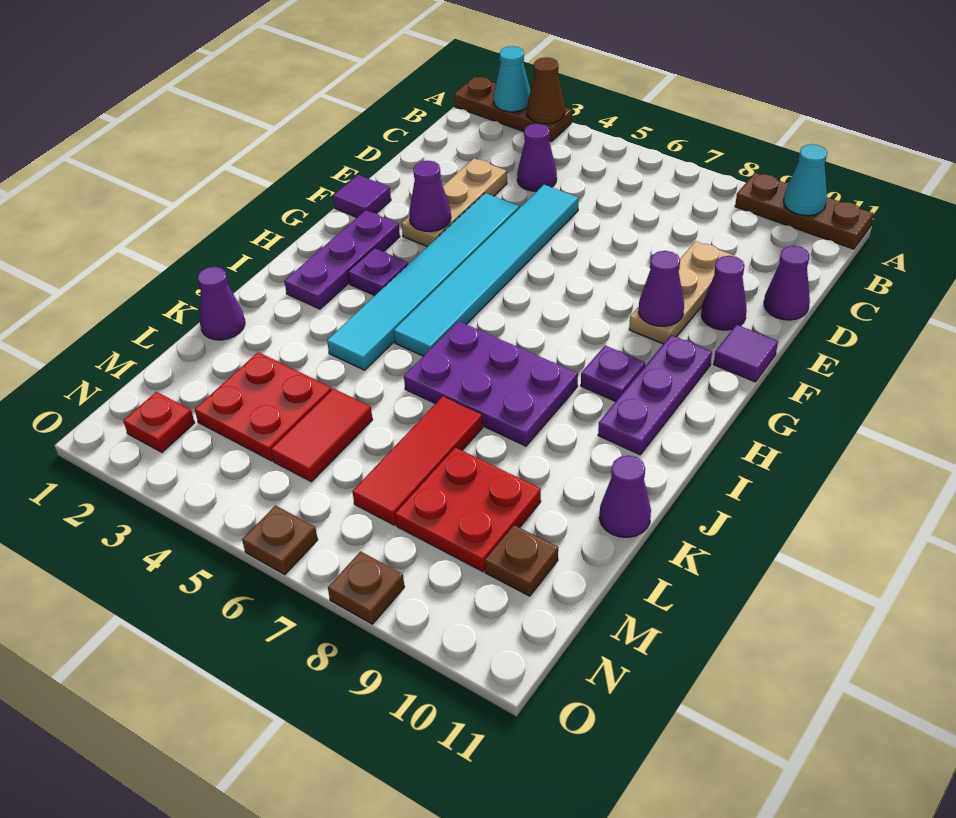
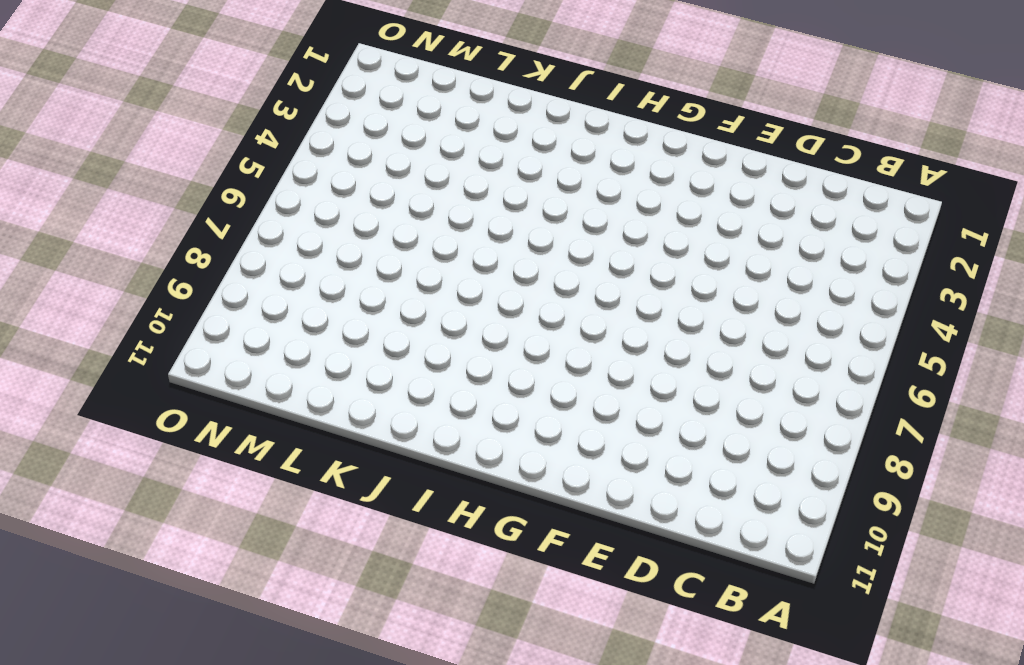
none -> brown plate A1:A3 level 1
none -> brown plate A9:A11 level 1
none -> purple cone C4 level 1
none -> tan plate D3:F3 level 1

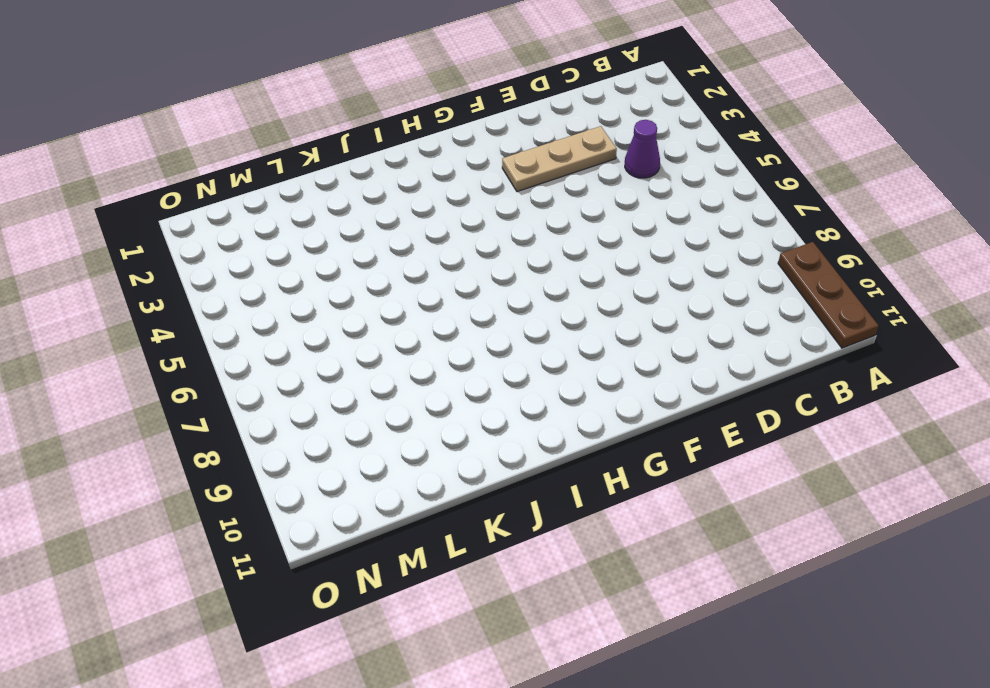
none -> brown plate A1:A3 level 1
none -> cyan tile D5:I5 level 1
none -> tan plate D9:F9 level 1
none -> purple cone D11 level 1

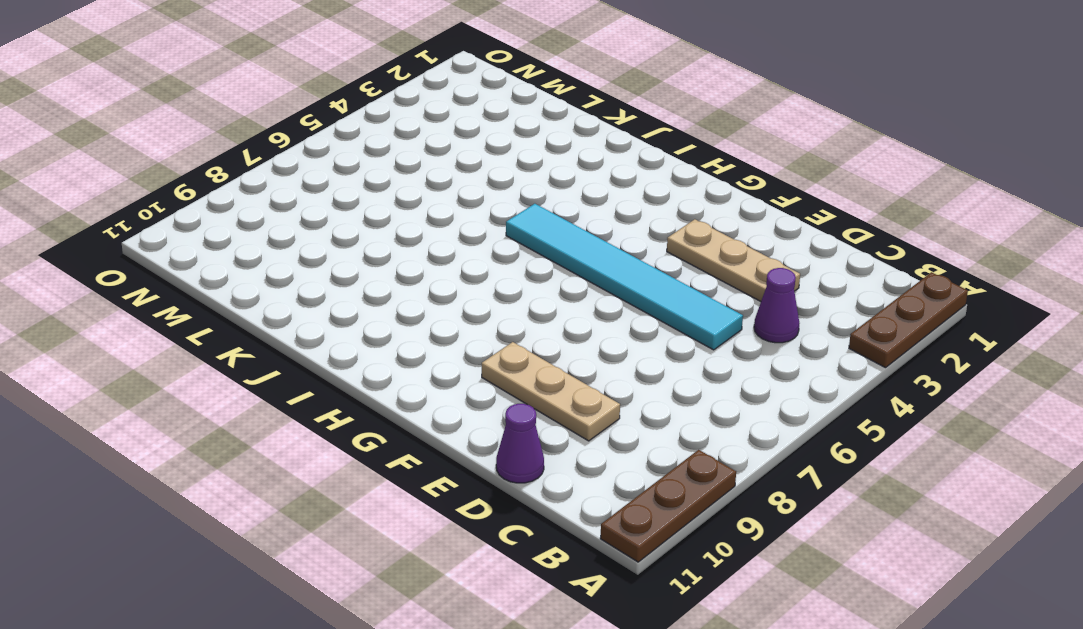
none -> cyan tile E4:J4 level 1
none -> purple cone E10 level 1
none -> purple tile F1 level 1
none -> purple tile F11 level 1

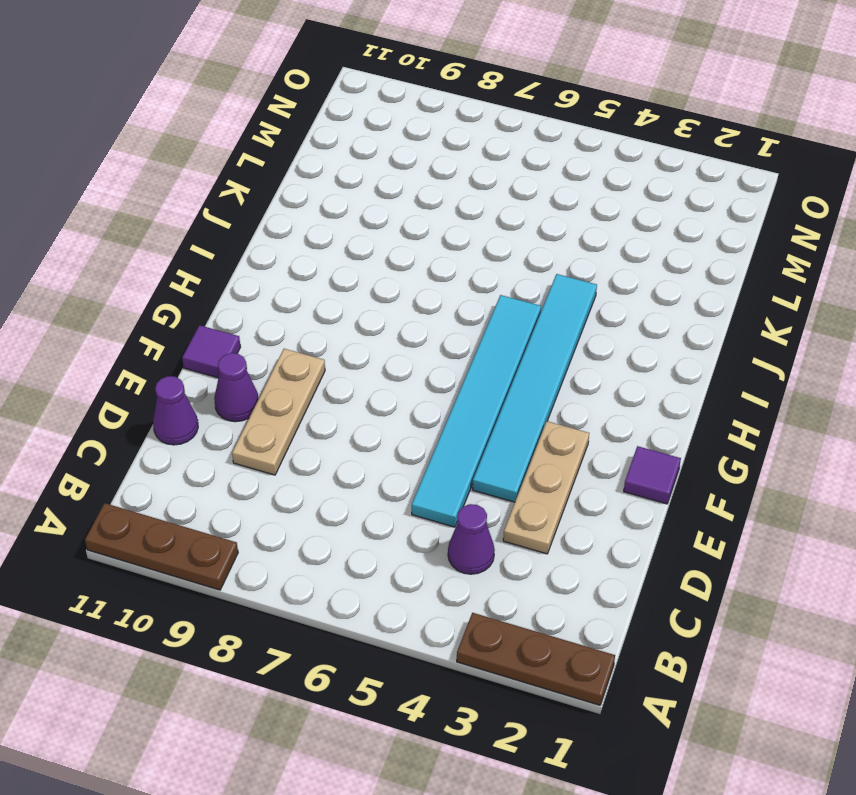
none -> purple plate G2:I2 level 1
none -> purple plate G10:I10 level 1
none -> purple plate H3 level 1
none -> purple plate H9 level 1

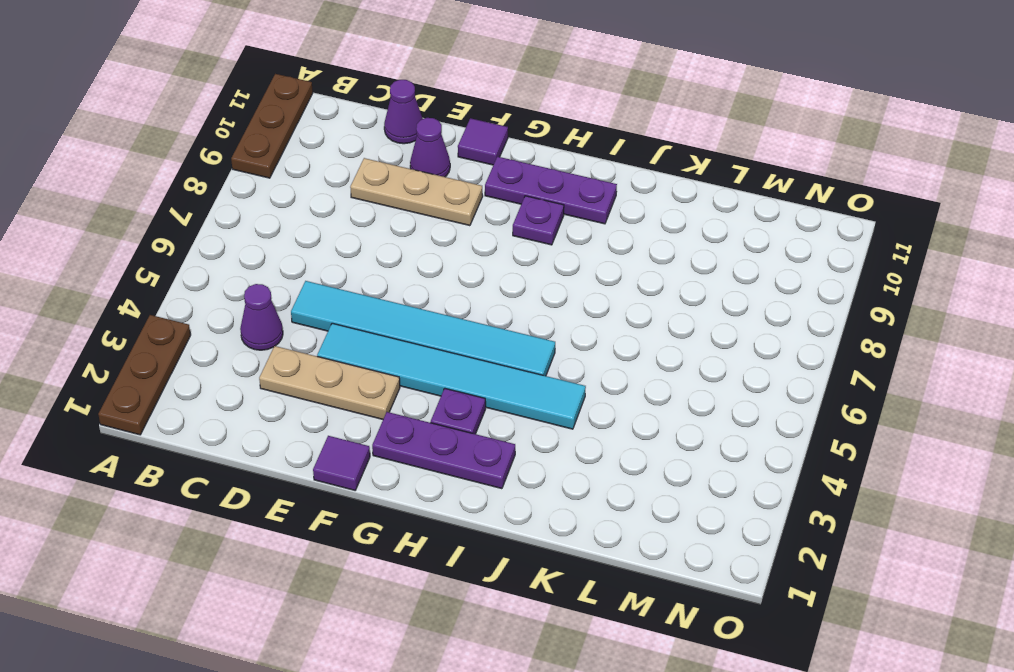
none -> purple plate I6:J8 level 1
none -> purple cone K1 level 1
none -> red tile K7:M7 level 1
none -> purple cone K11 level 1

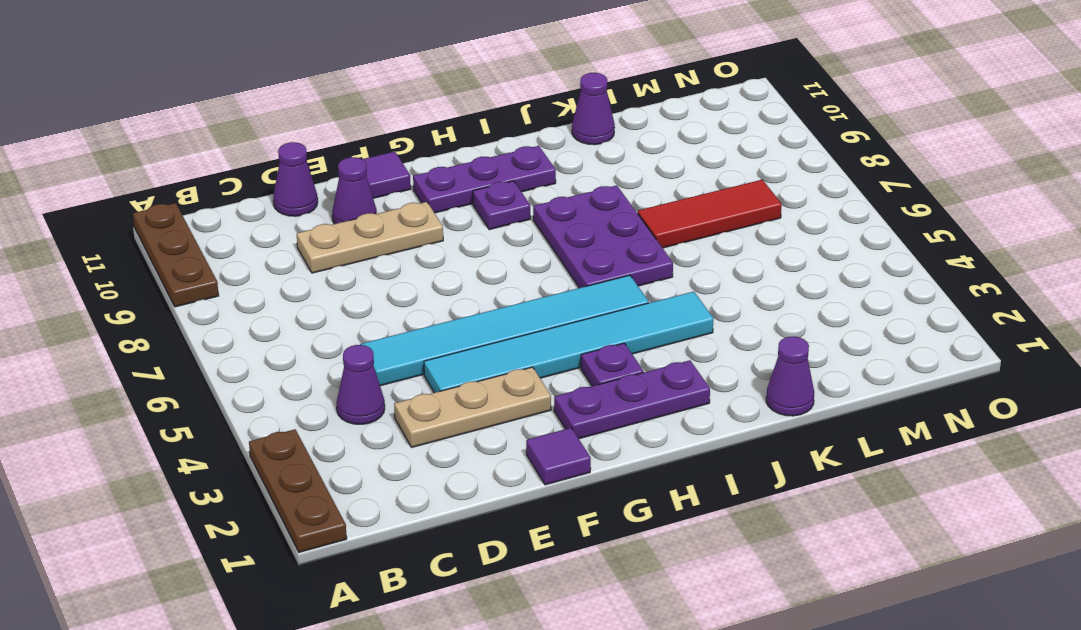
none -> red plate L3:M4 level 1
none -> red tile L5:M5 level 1
none -> red plate L8:M9 level 1
none -> brown plate M10 level 1

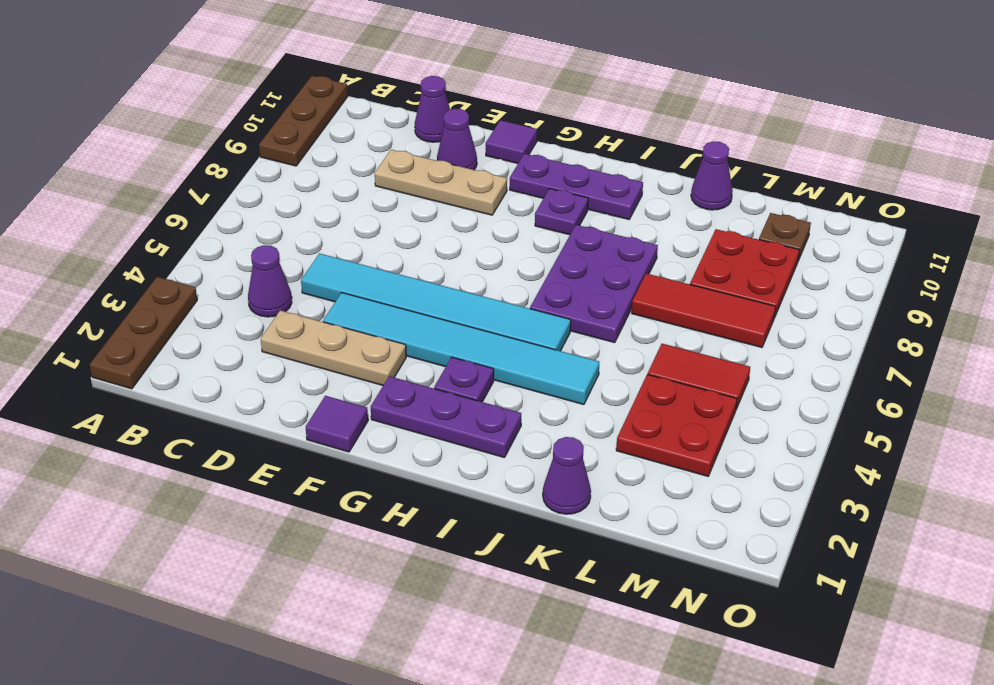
none -> red plate N2 level 1
none -> brown plate O6 level 1
none -> brown plate O8 level 1
none -> cyan cone A2 level 2

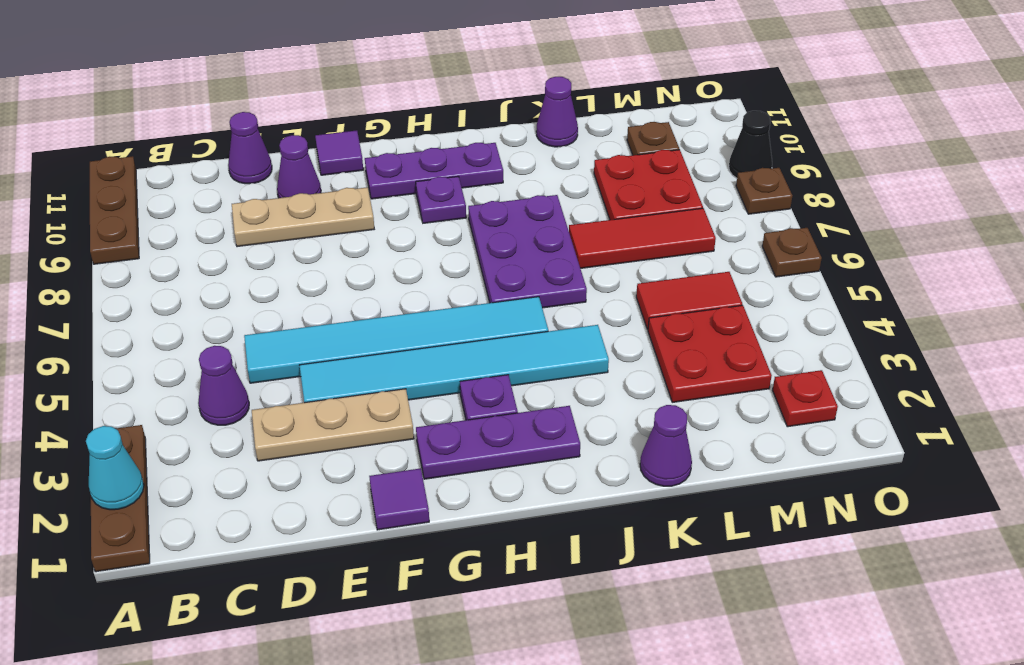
black cone O9 level 1 -> none
none -> brown cone A3 level 2
none -> cyan cone A10 level 2
none -> purple cone F3 level 2
none -> purple cone F9 level 2

